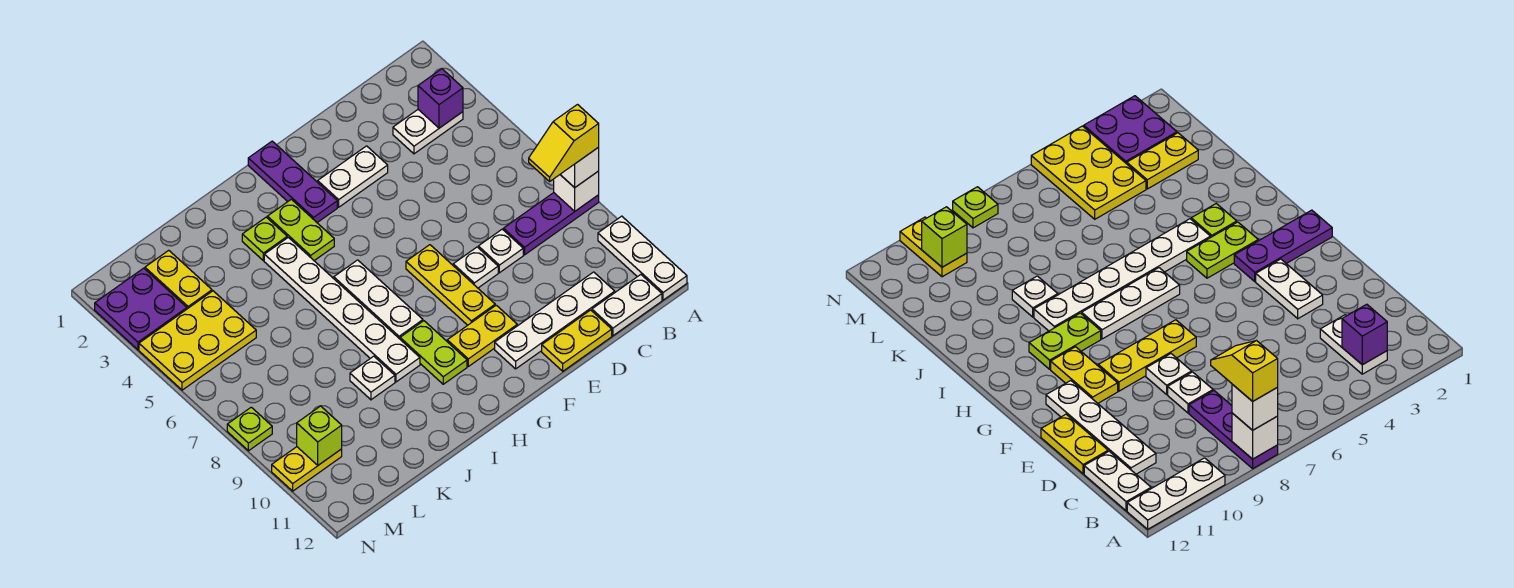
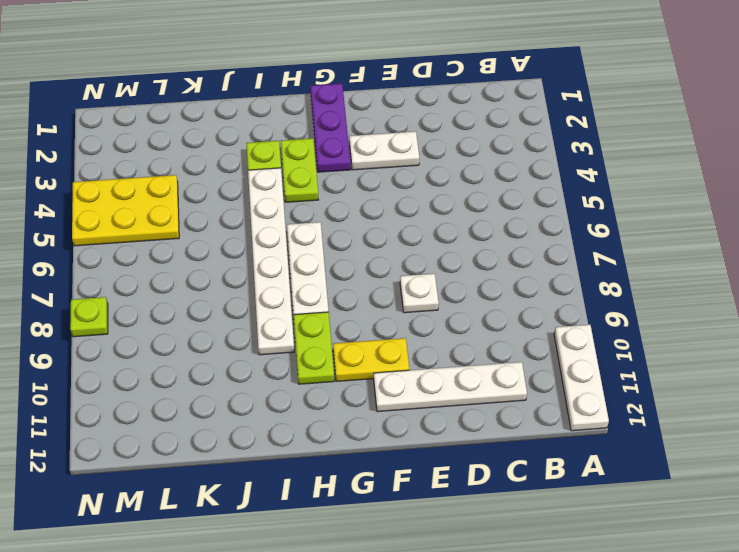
none -> purple plate A8:C8 level 1
none -> white plate B3:C3 level 1
none -> white plate B12:C12 level 1

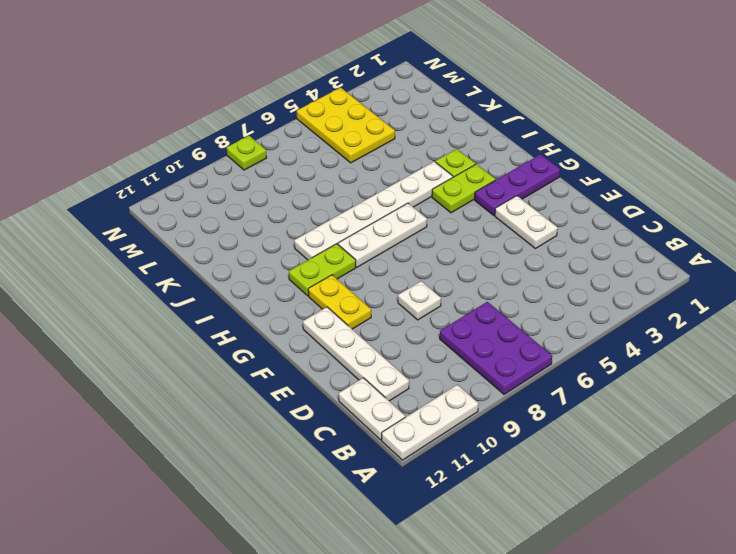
purple plate A7:C8 level 1 -> purple plate A8:C8 level 1
none -> white plate B3:C3 level 1
none -> white plate D8 level 1
none -> yellow plate D12:E12 level 1

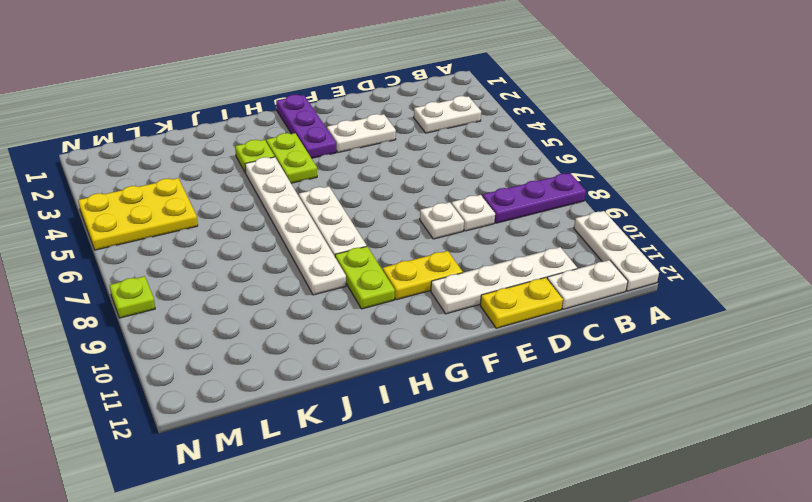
none -> yellow plate F7:F9 level 1
none -> white plate J9 level 1
none -> yellow plate L2:L3 level 1

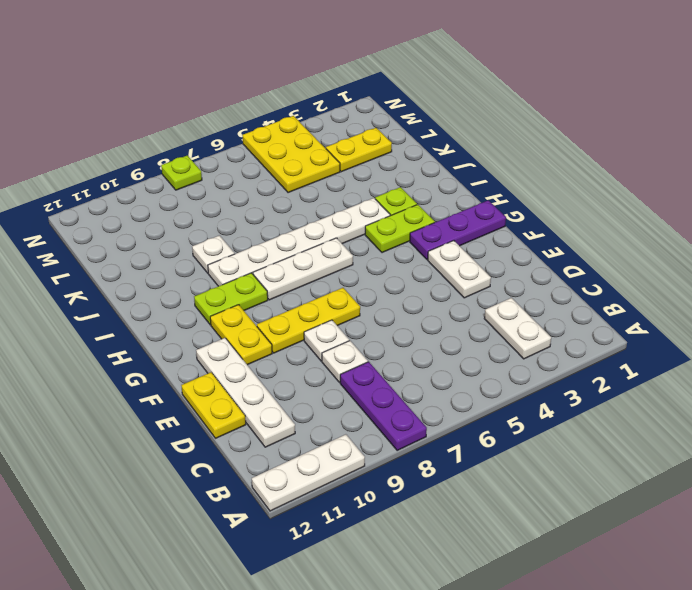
none -> white plate B12:C12 level 1
none -> purple plate M2:N3 level 1
none -> yellow plate M10:N10 level 1

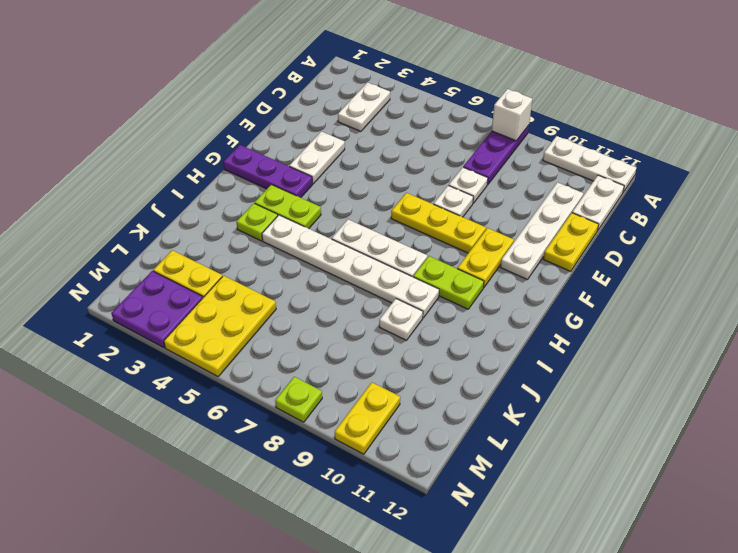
none -> purple brick B3 level 2
none -> lime brick M10 level 2
none -> white brick A8 level 3

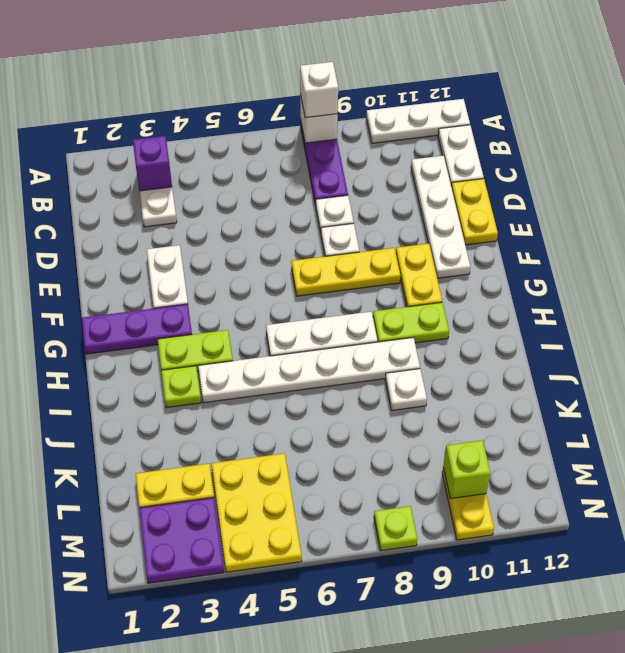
none -> yellow slope A8:B8 level 4 top A

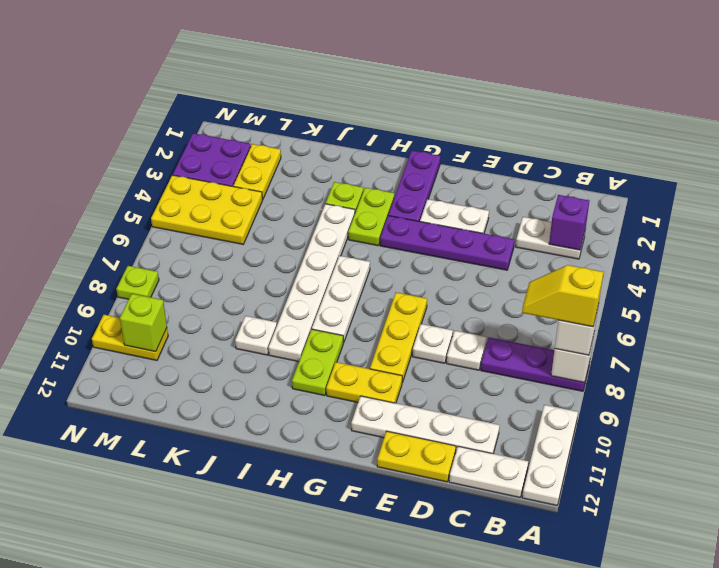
purple plate D4:G4 level 1 -> none

